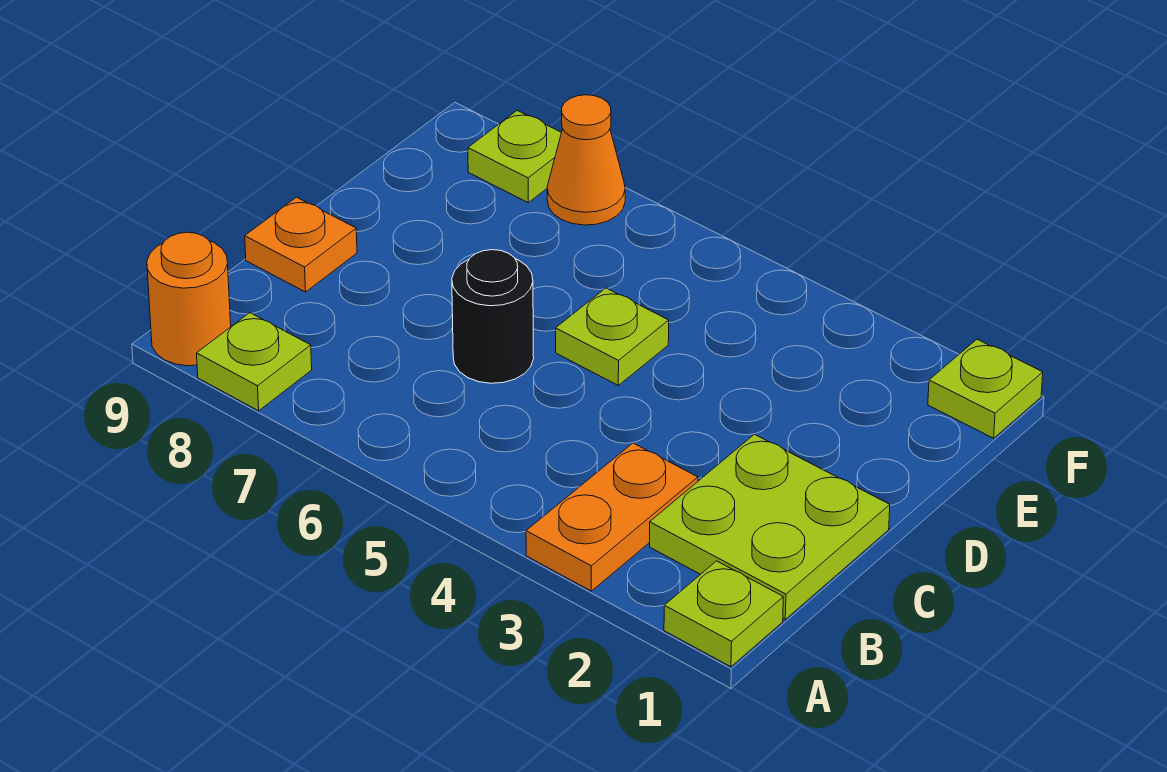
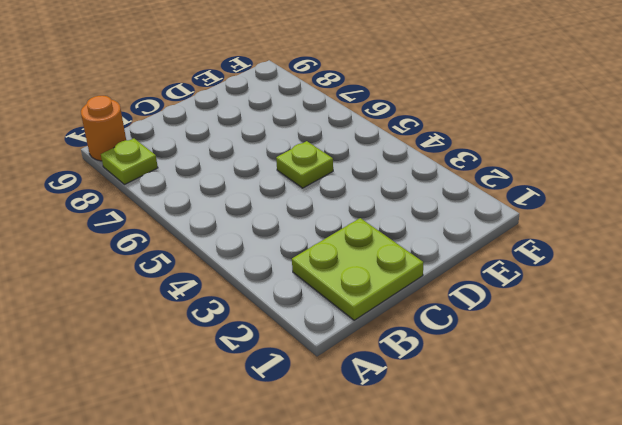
none -> lime plate A1 level 1
none -> orange plate A3:B3 level 1

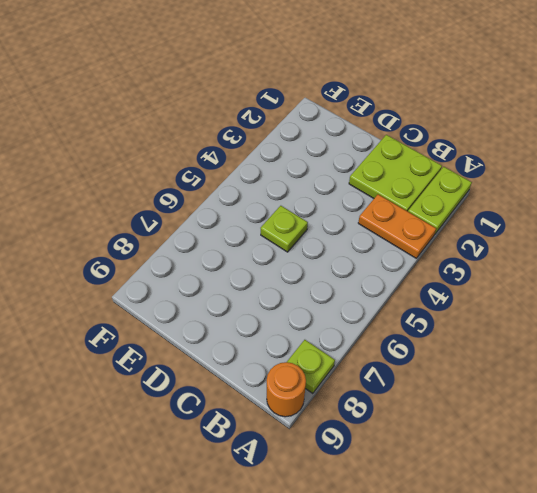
lime plate A1:A2 level 1 -> lime plate A1 level 1
none -> black round brick C6 level 1
none -> orange plate C9 level 1

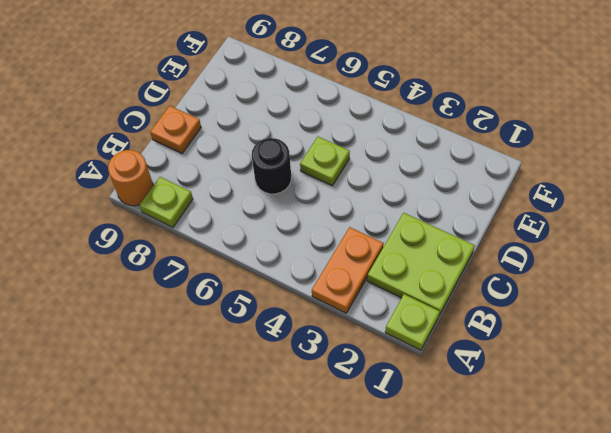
none -> lime plate F1 level 1
none -> orange cone F7 level 1

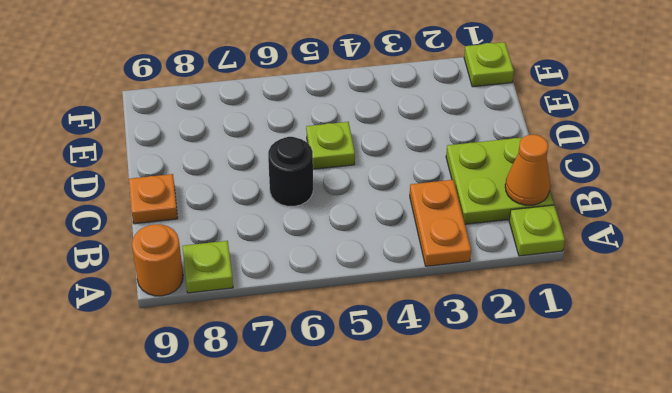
orange cone B1 level 2 -> orange cone F7 level 1
none -> lime plate F8 level 1

